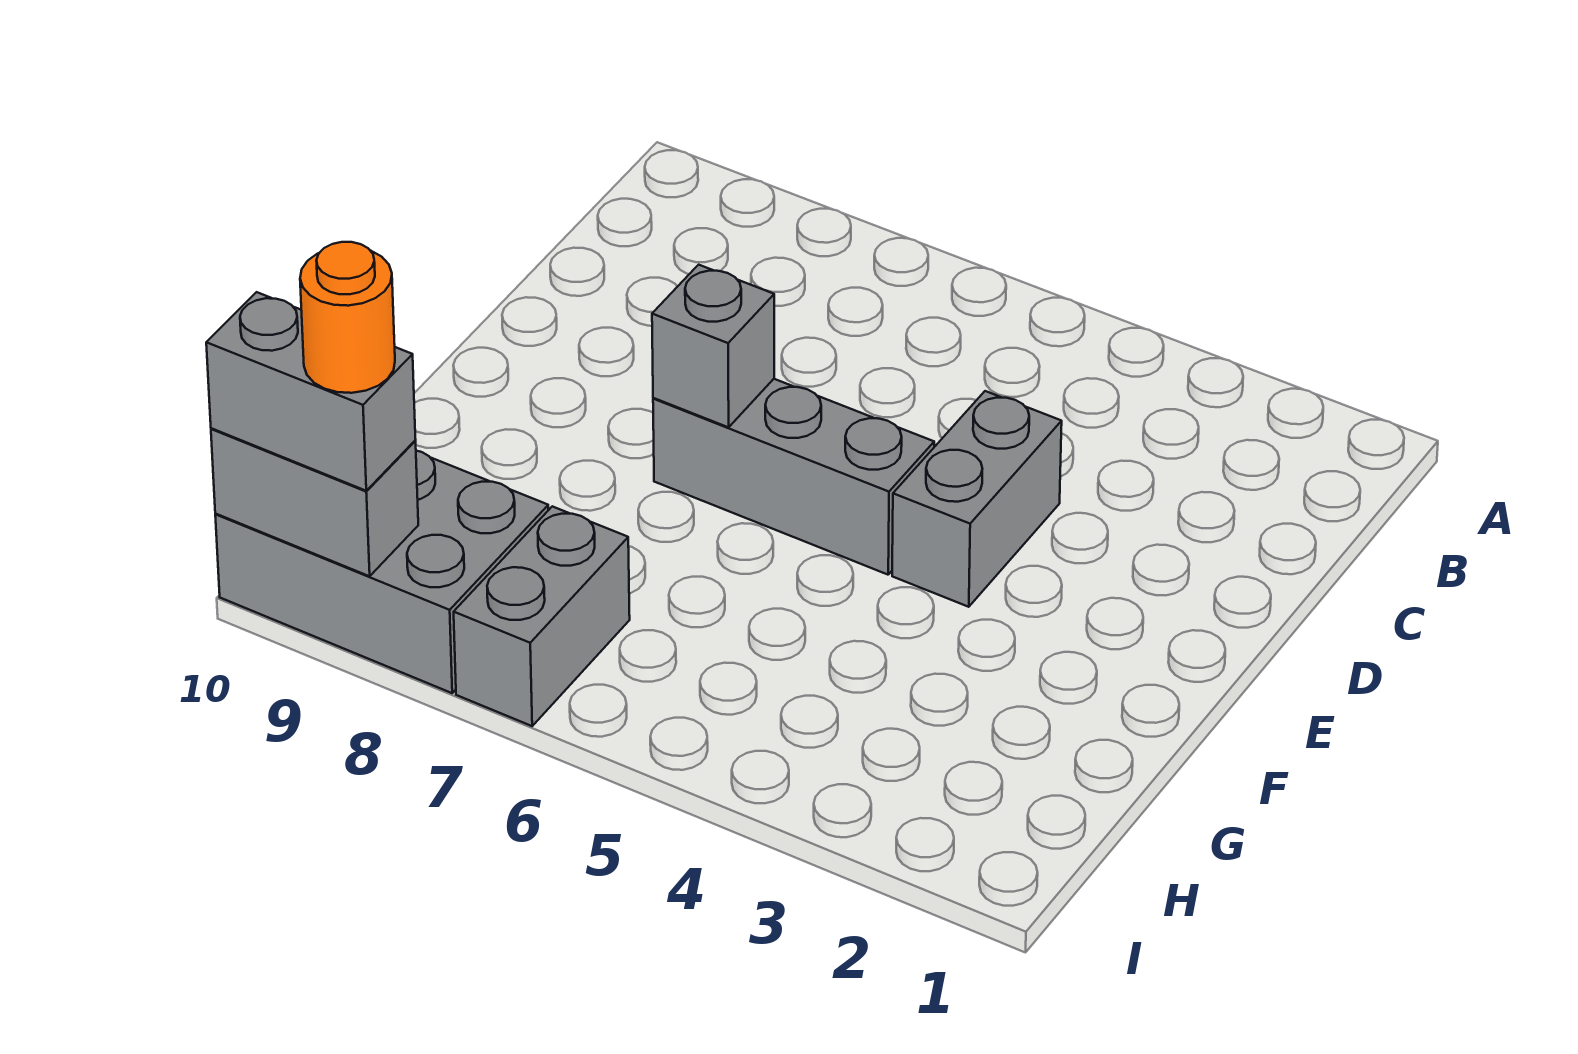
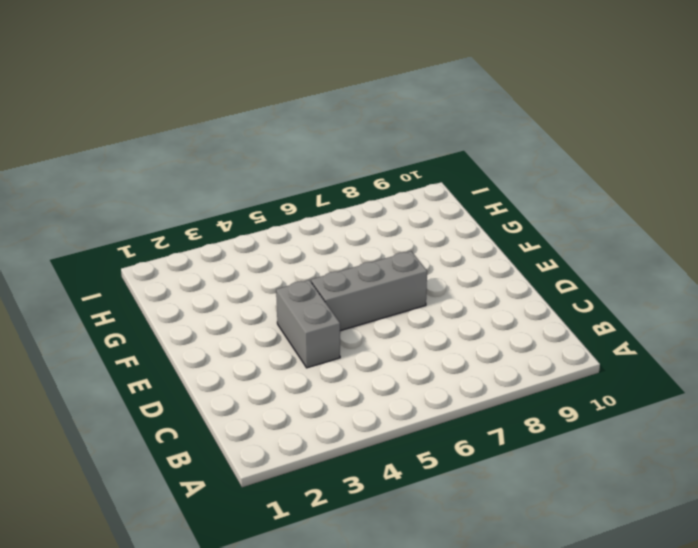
none -> grey brick H7:I7 level 1
none -> grey brick H8:I10 level 1

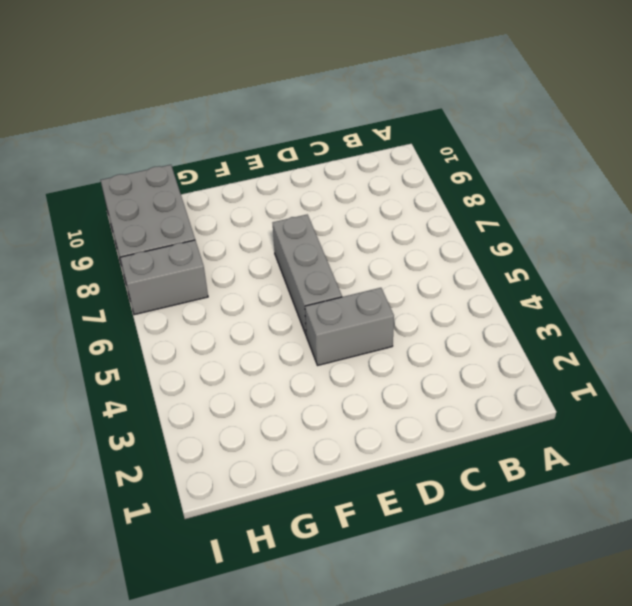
none -> grey brick E7 level 2
none -> grey brick I9:I10 level 2

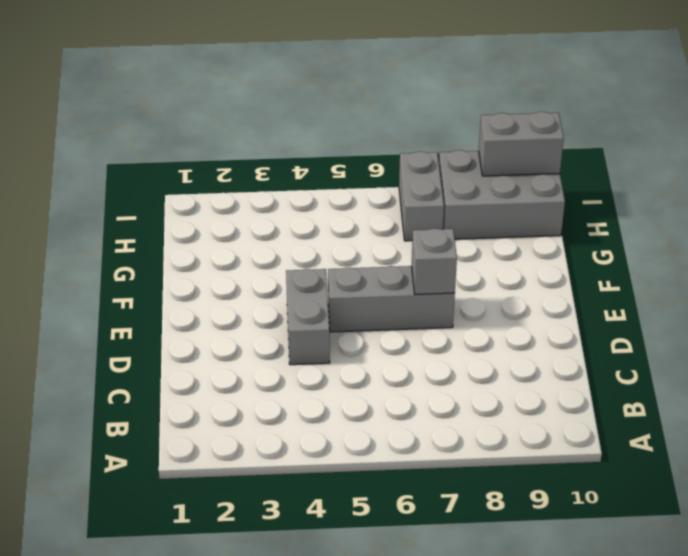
none -> grey brick I9:I10 level 3
none -> orange round brick I9 level 4

